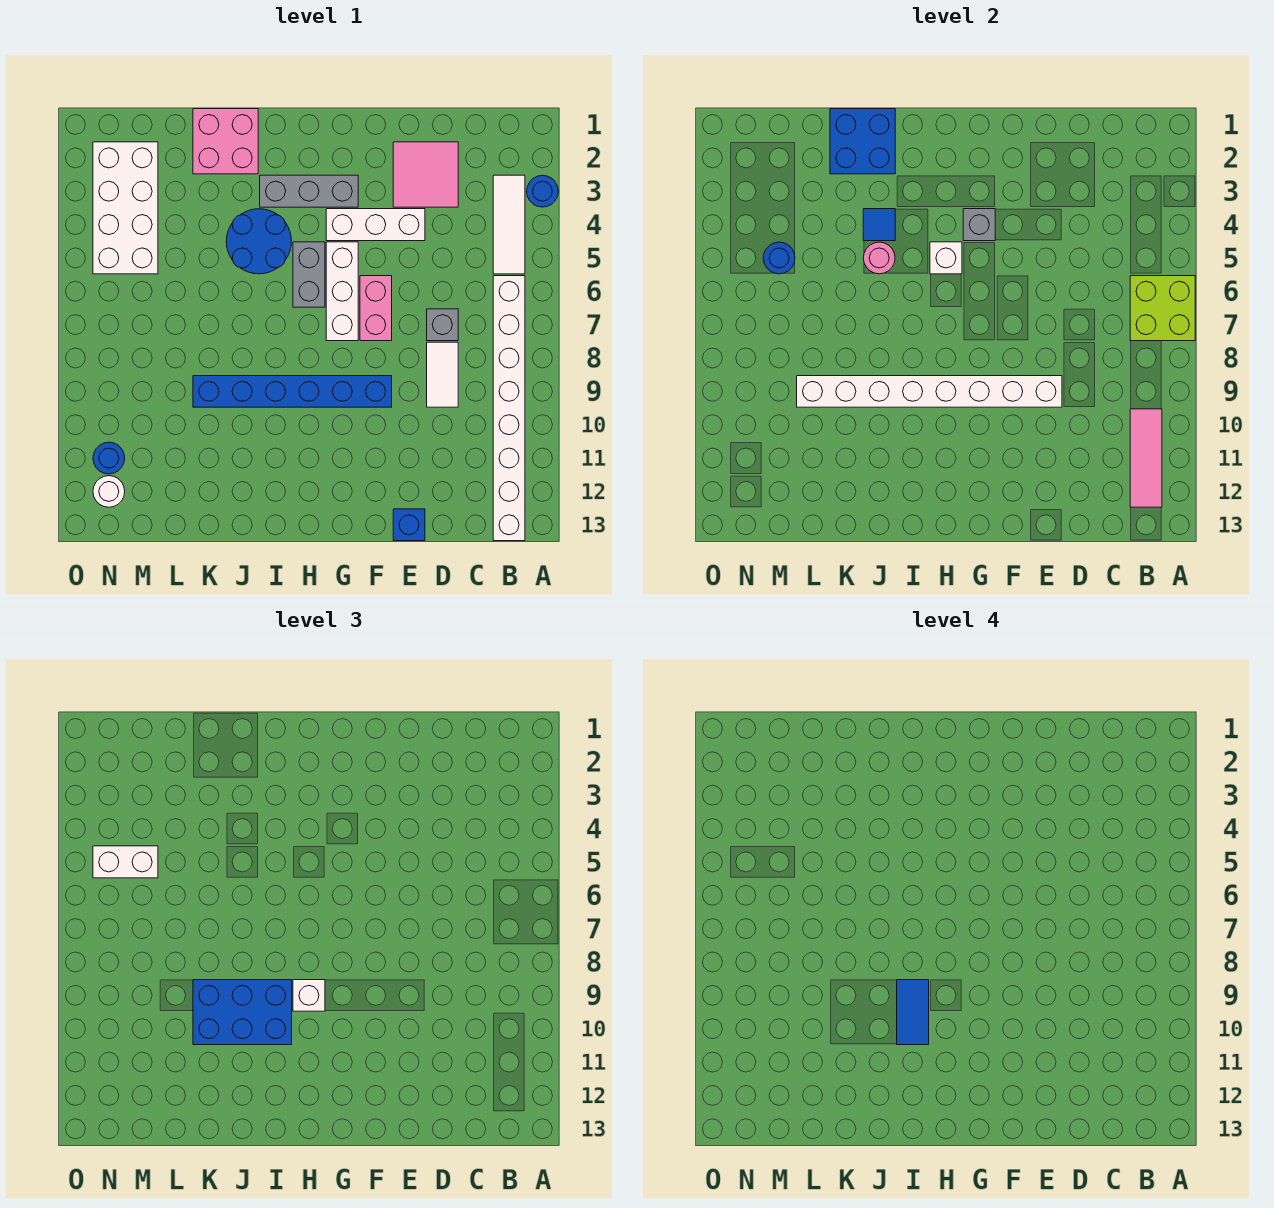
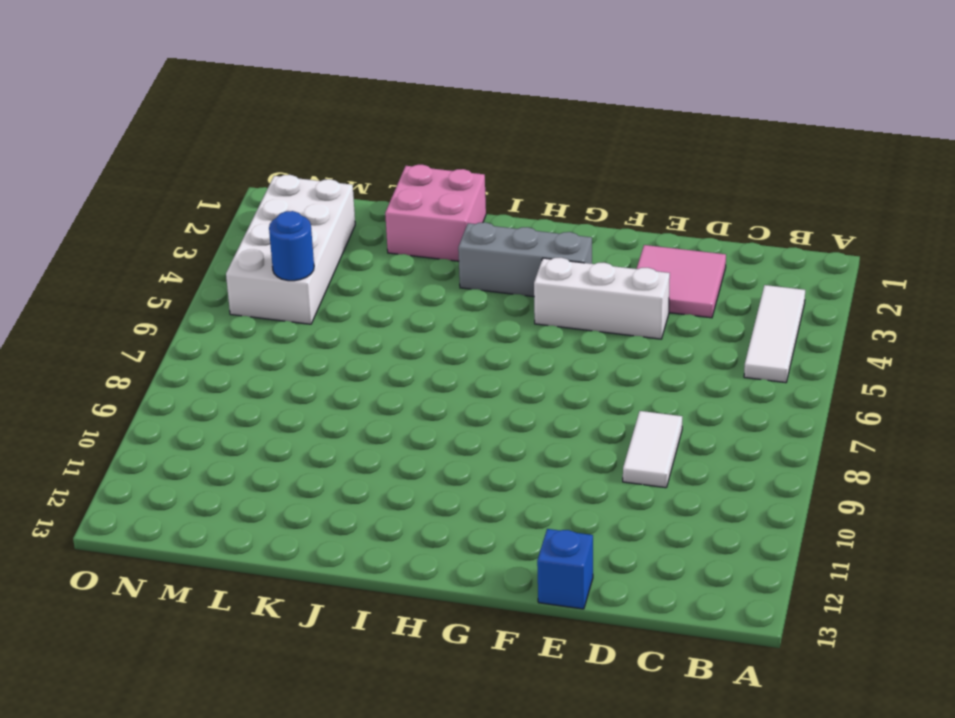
none -> blue round brick A3 level 1
none -> white brick B6:B13 level 1
none -> grey brick D7 level 1
none -> pink brick F6:F7 level 1

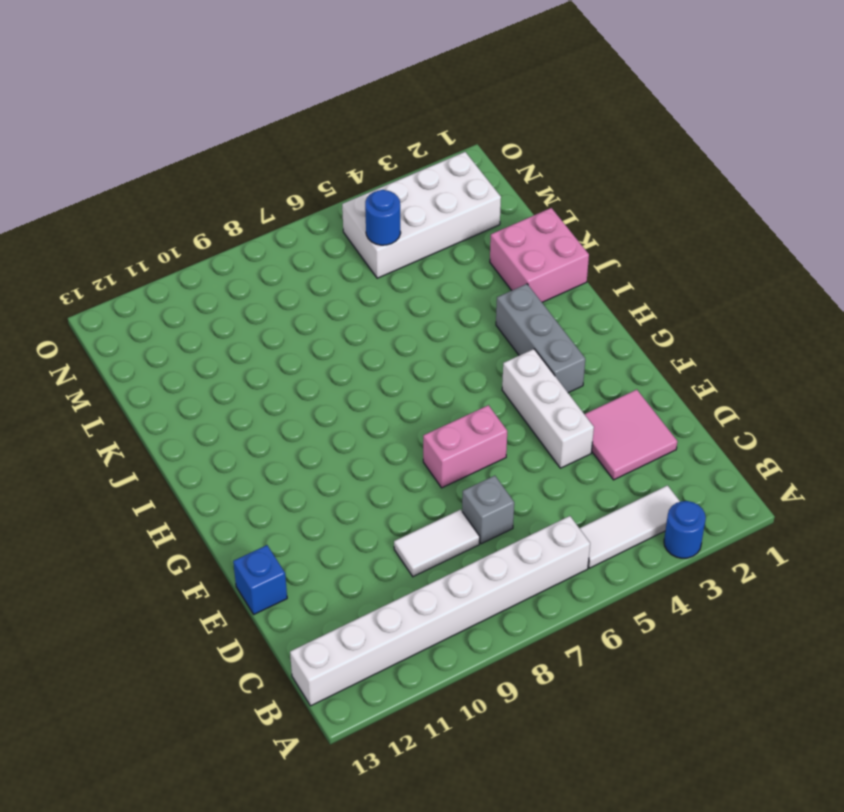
none -> blue brick F9:K9 level 1
none -> white brick G5:G7 level 1
none -> grey brick H5:H6 level 1
none -> blue round brick I4:J5 level 1

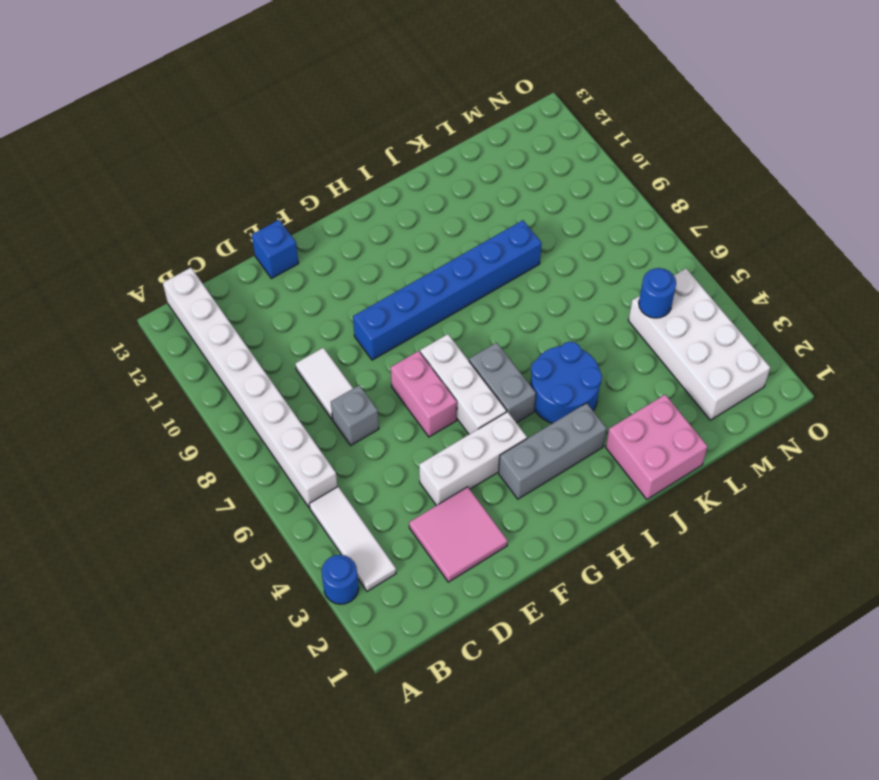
none -> blue round brick N11 level 1
none -> white round brick N12 level 1
none -> lime brick A6:B7 level 2
none -> pink tile B10:B12 level 2

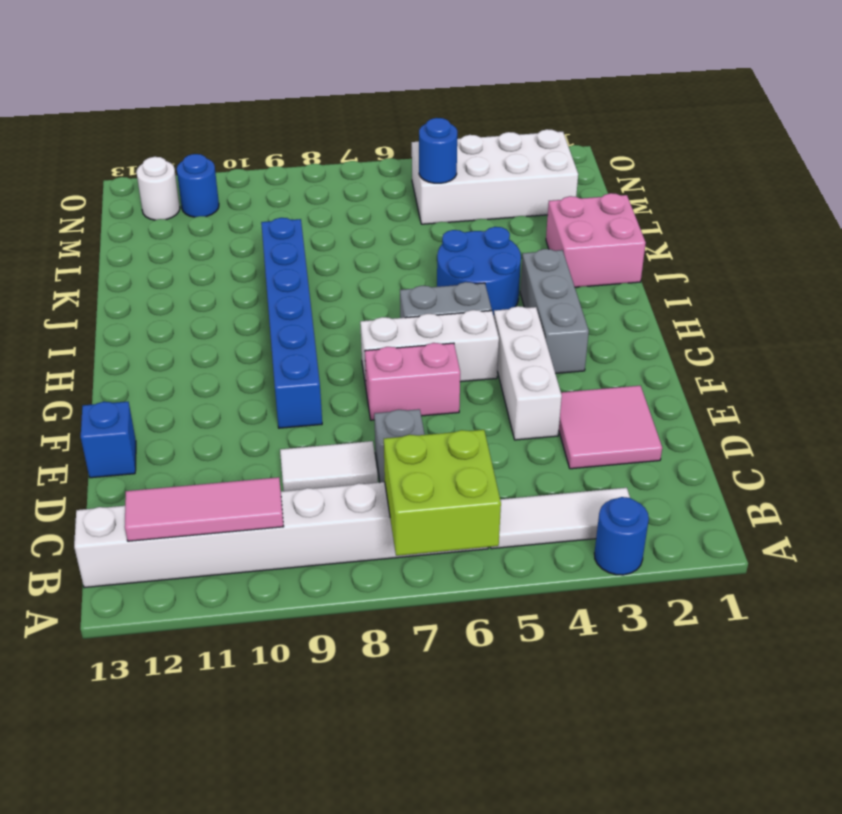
none -> white brick E9:L9 level 2
none -> grey brick G4 level 2
none -> white brick H5 level 2
none -> blue brick J1:K2 level 2

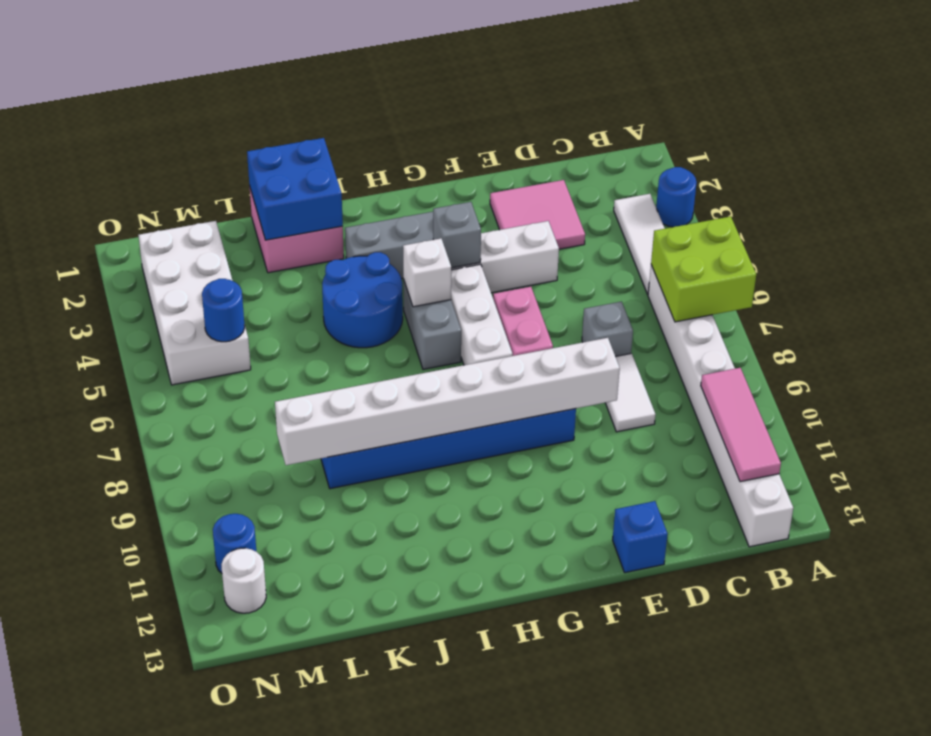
none -> blue tile J4 level 2
none -> pink round brick J5 level 2
none -> white brick H9 level 3
none -> blue brick I9:K10 level 3

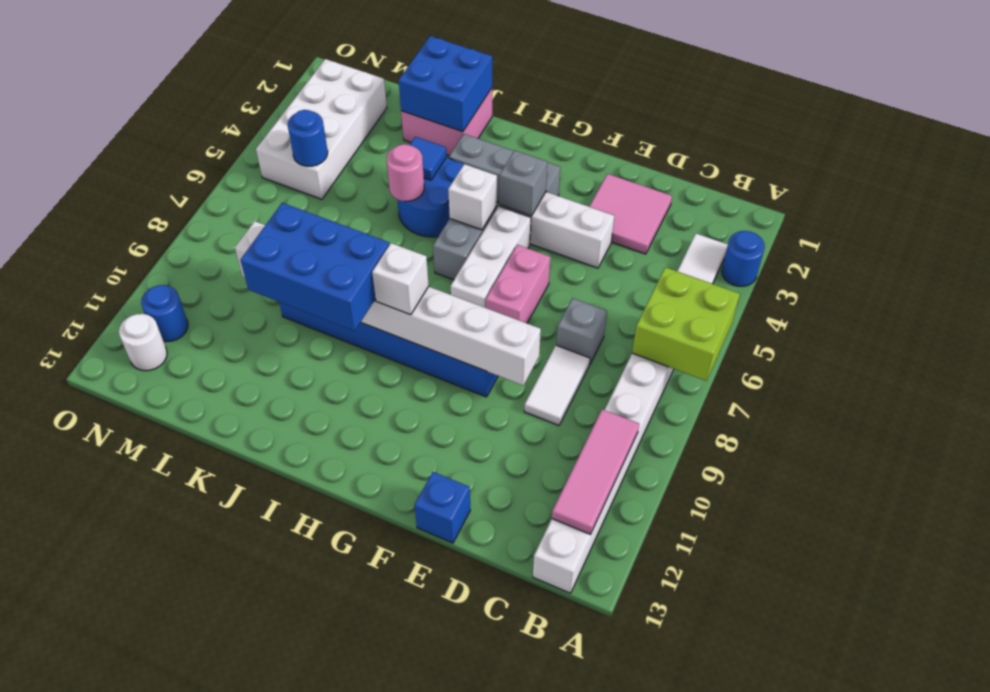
none -> white brick M5:N5 level 3
none -> blue tile I9:I10 level 4

